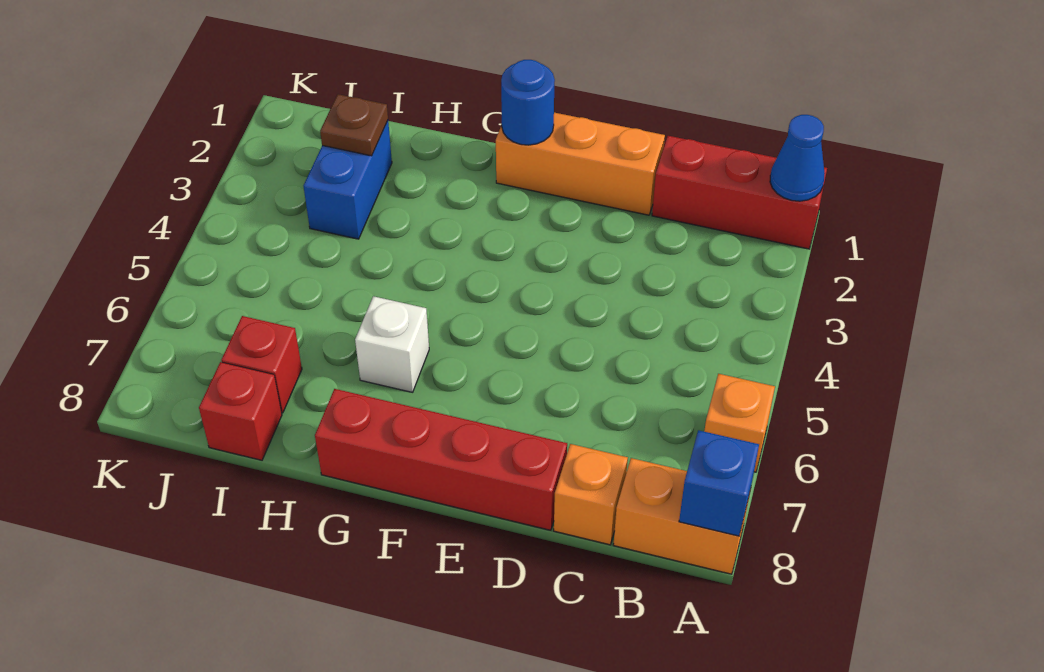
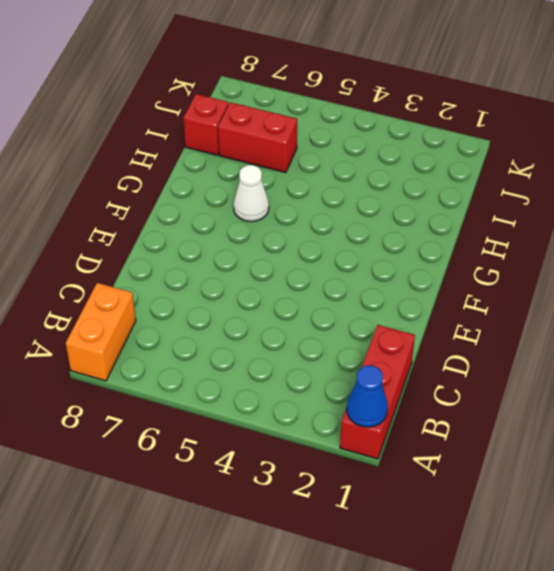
white cone G6 level 1 -> white brick G6 level 1
red brick I6:I7 level 1 -> red brick I7 level 1
none -> orange brick A6 level 1
none -> orange brick C8 level 1
none -> orange brick D1:F1 level 1

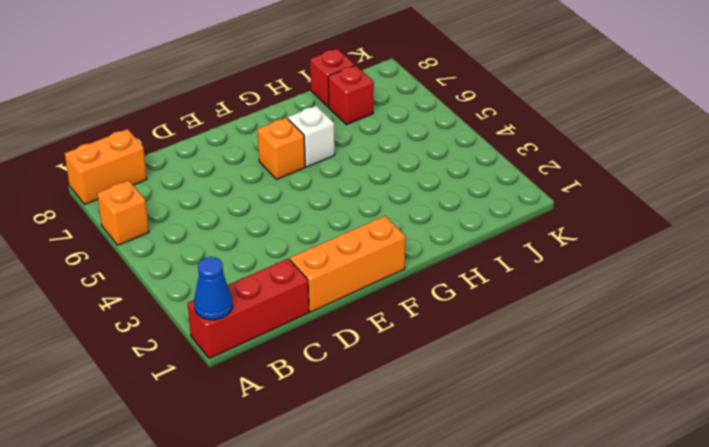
orange brick F6 level 1 -> orange brick C8 level 1
none -> red brick D8:G8 level 1
none -> blue brick I2:I3 level 1
none -> blue brick A8 level 2

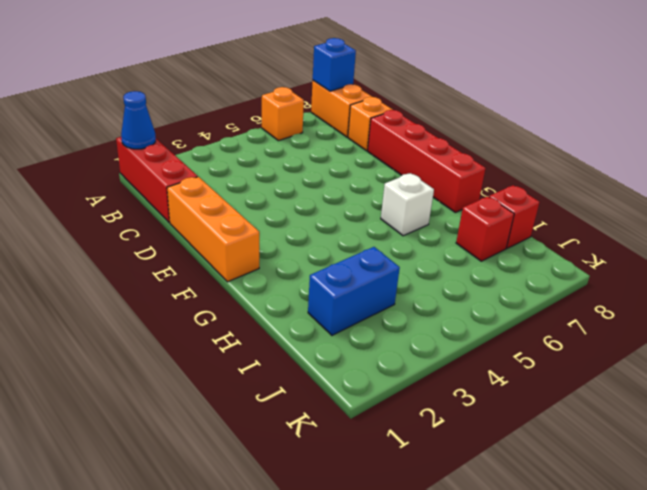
none -> blue round brick F1 level 2
none -> brown plate I2 level 2

